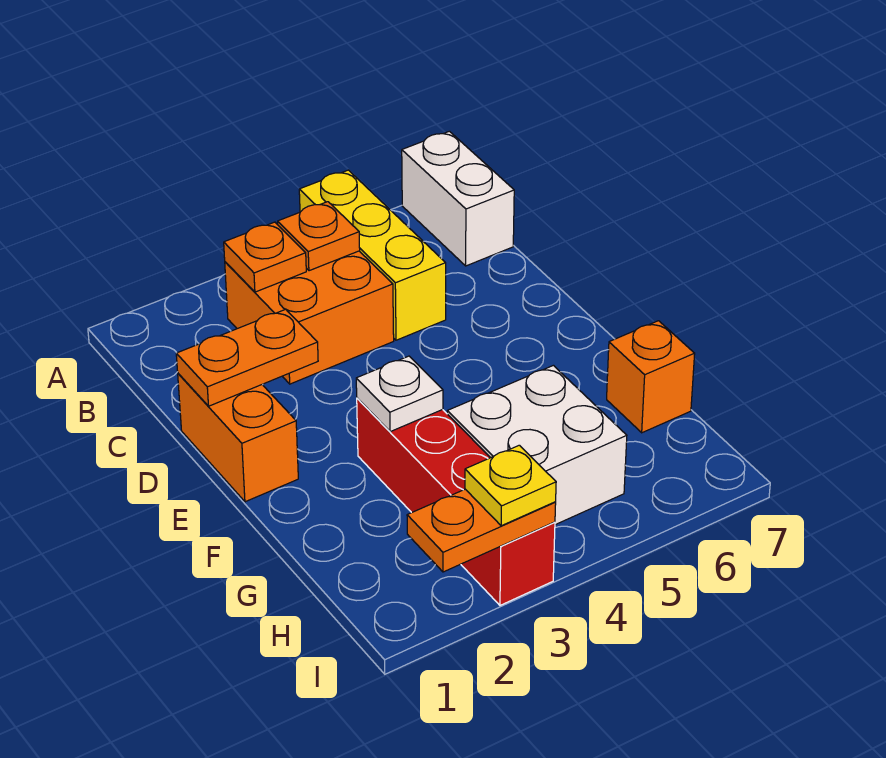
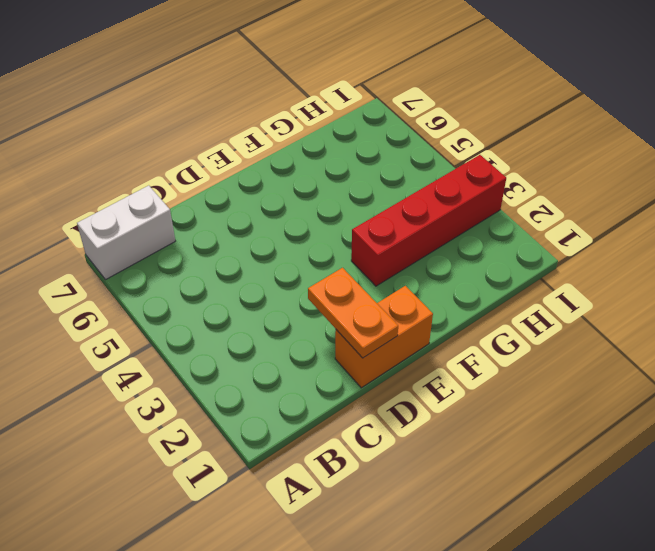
none -> yellow brick A5:C5 level 1
none -> orange brick B3:C4 level 1
none -> white brick G4:H5 level 1

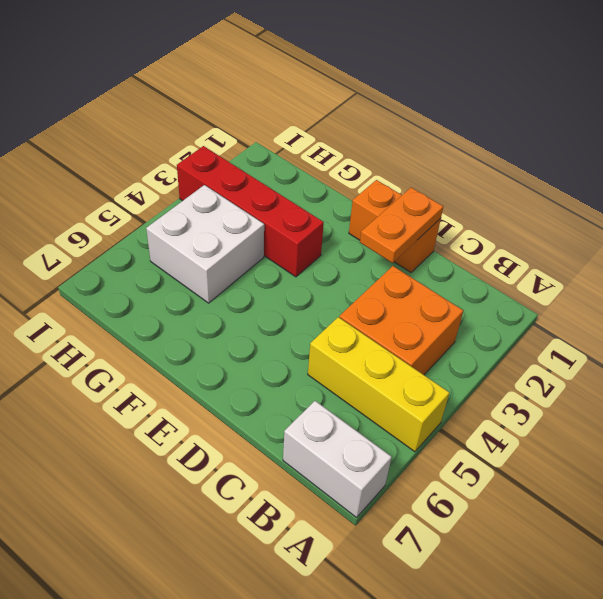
none -> orange brick G7 level 1
none -> orange plate B3 level 2
none -> orange plate B4 level 2

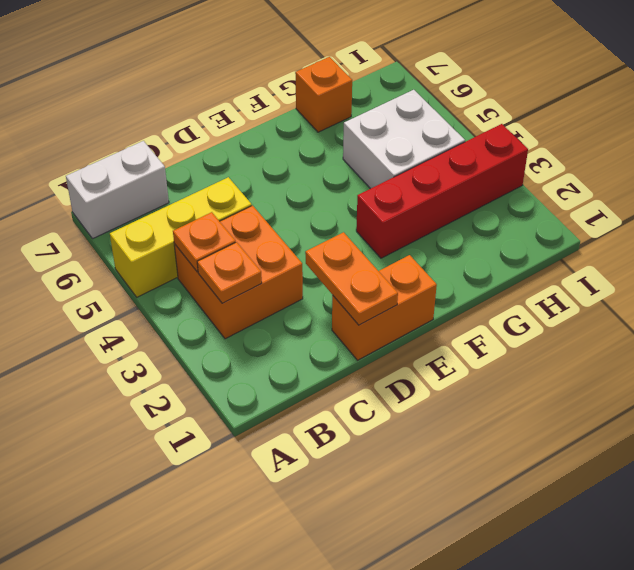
none -> white plate F3 level 2
none -> orange plate I2:I3 level 2
none -> yellow plate I3 level 3

